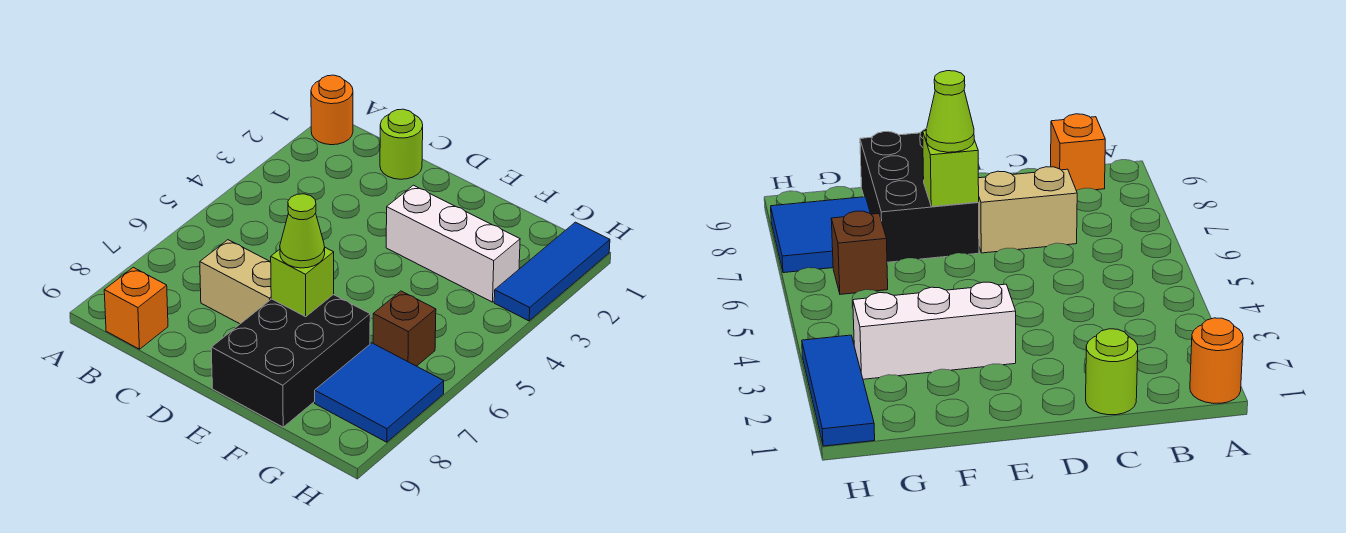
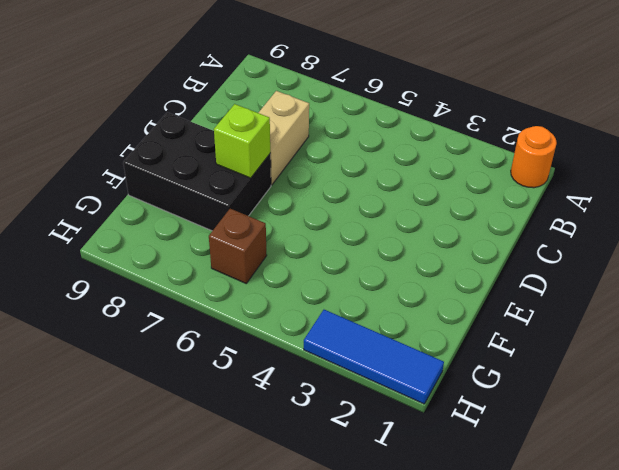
none -> orange brick B9 level 1
none -> lime round brick C1 level 1

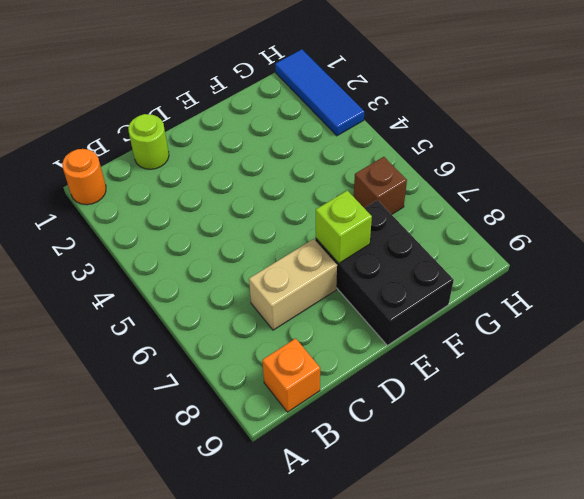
none -> white brick E3:G3 level 1
none -> blue tile G7:H8 level 1

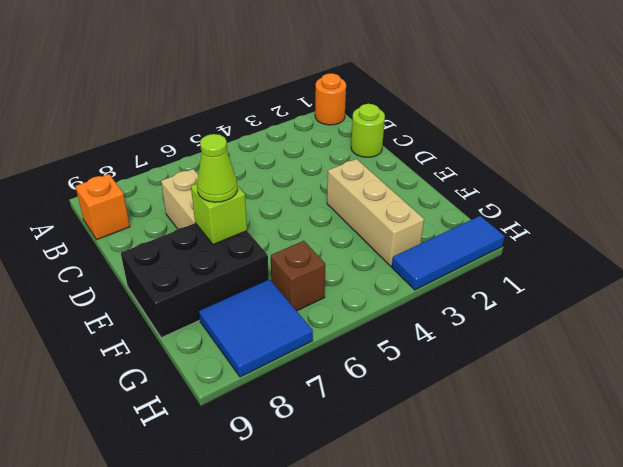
tan brick E3:G3 level 1 -> white brick E3:G3 level 1

